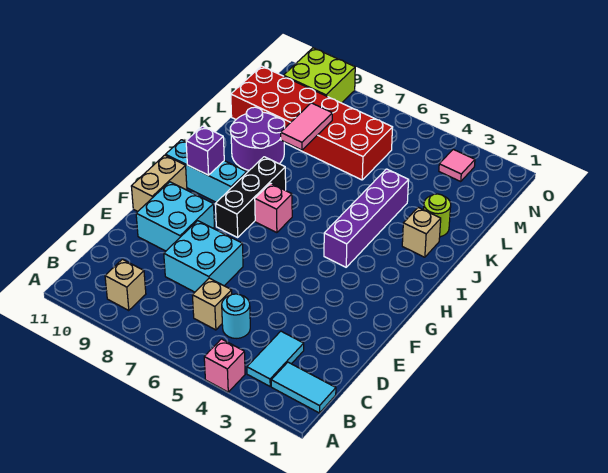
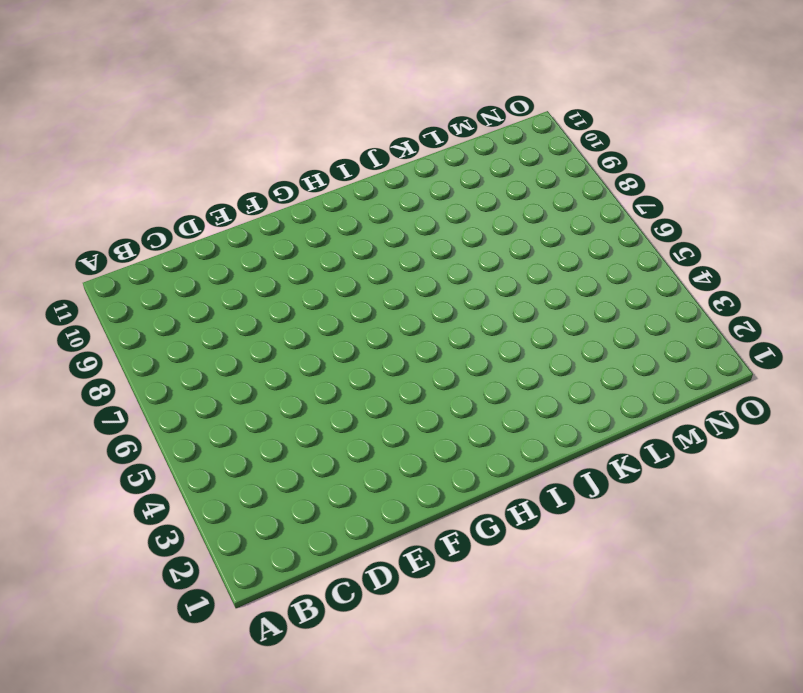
none -> pink brick A4 level 1
none -> cyan tile B1:B2 level 1
none -> cyan tile B3:C3 level 1

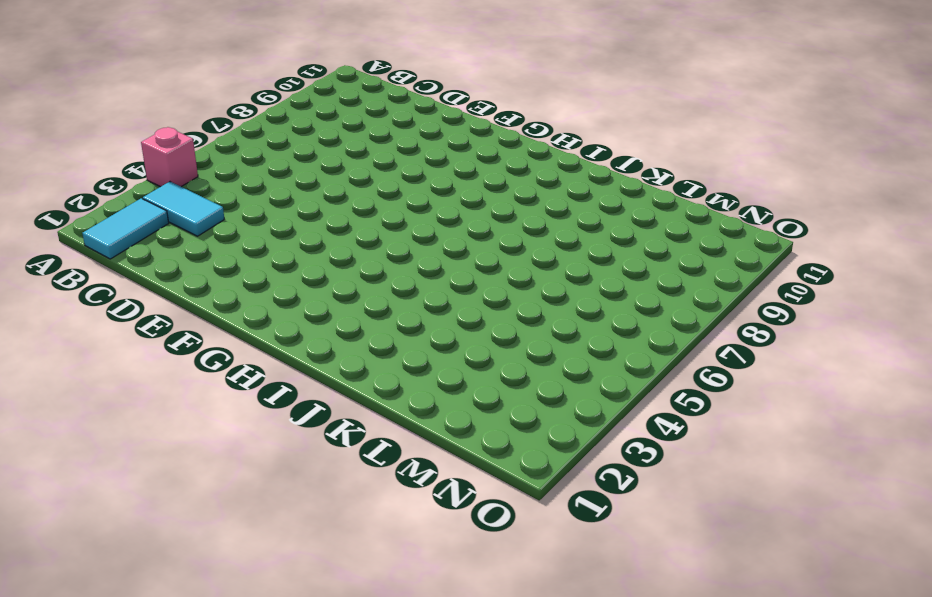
none -> tan brick B9 level 1
none -> cyan round brick C5 level 1
none -> tan brick C6 level 1

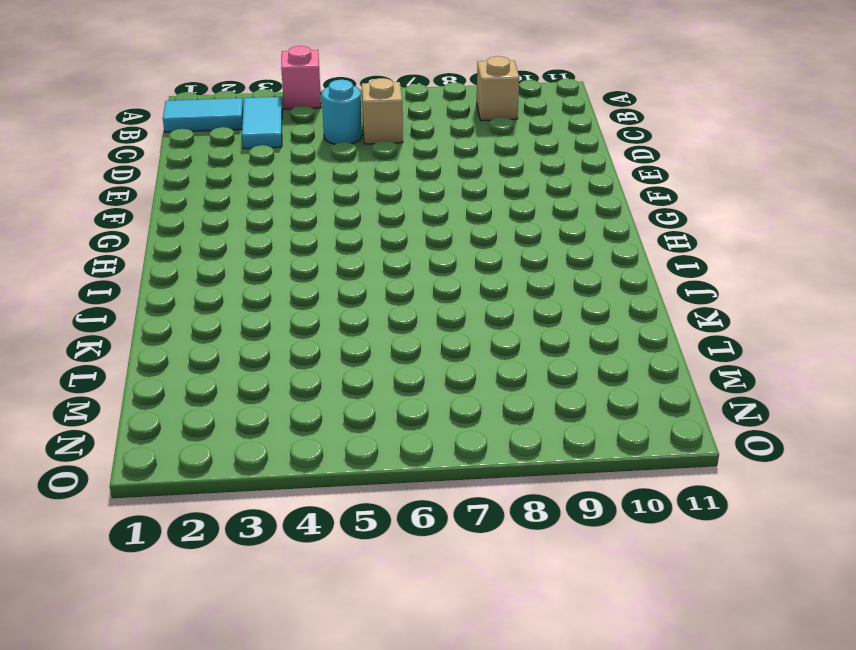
none -> cyan brick D7:E8 level 1
none -> cyan brick E9:F10 level 1
none -> tan brick F11:G11 level 1

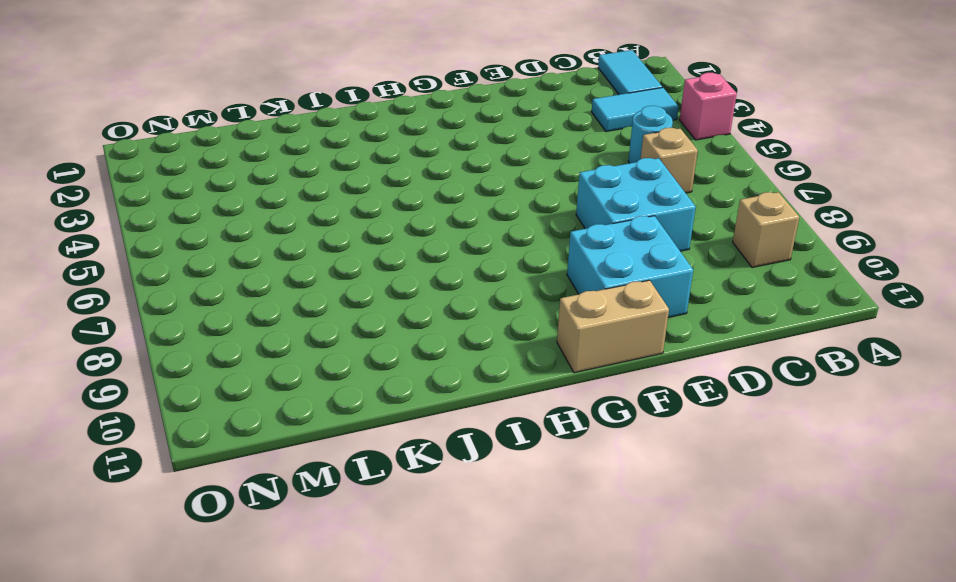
none -> black brick G8:I8 level 1
none -> purple brick H4:K4 level 1
none -> pink brick H7 level 1

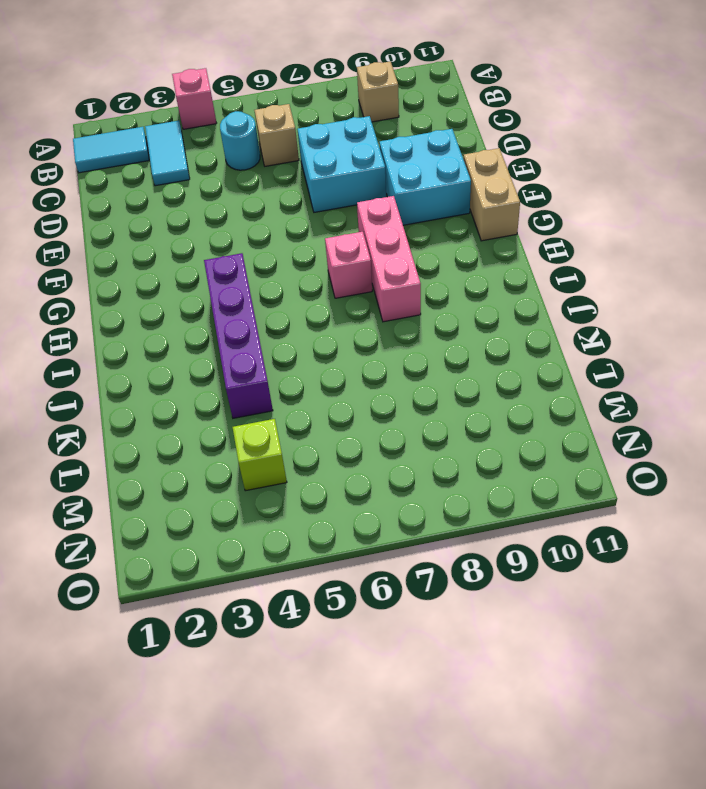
pink brick G8:I8 level 1 -> black brick G8:I8 level 1
lime brick M4 level 1 -> none
none -> cyan brick H9:H11 level 1
none -> tan brick J2 level 1
none -> purple round brick J9:K10 level 1

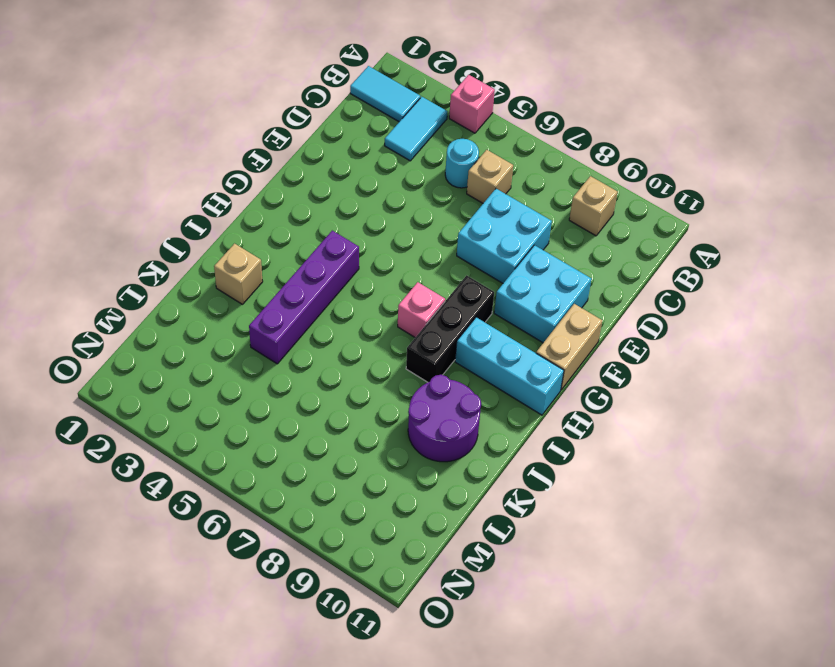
none -> lime round brick K2 level 1
none -> red brick L6:M11 level 1
none -> pink tile N3 level 1

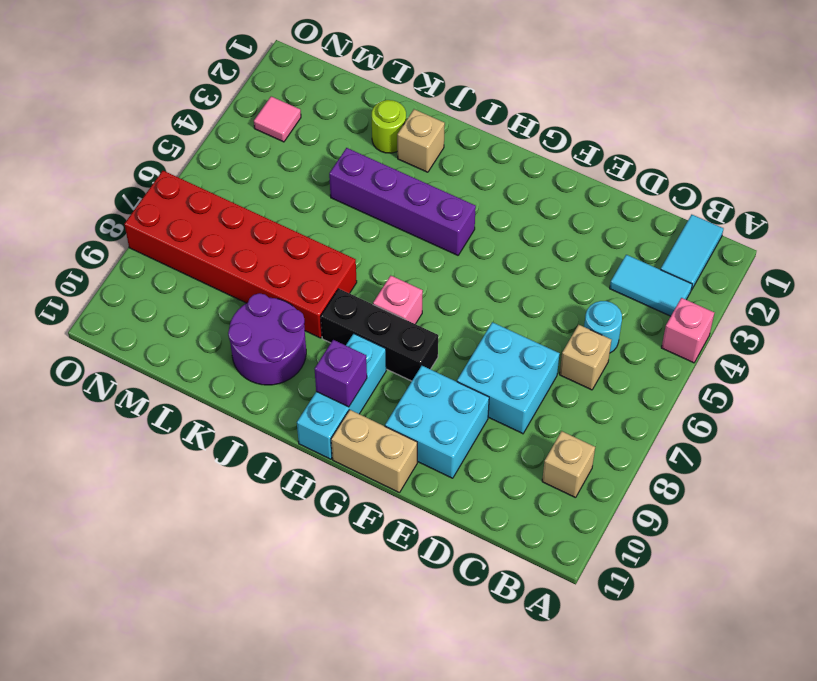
red brick J7:O8 level 1 -> red brick L6:M11 level 1
none -> lime brick N9:O10 level 1
none -> pink tile K8:L8 level 2

